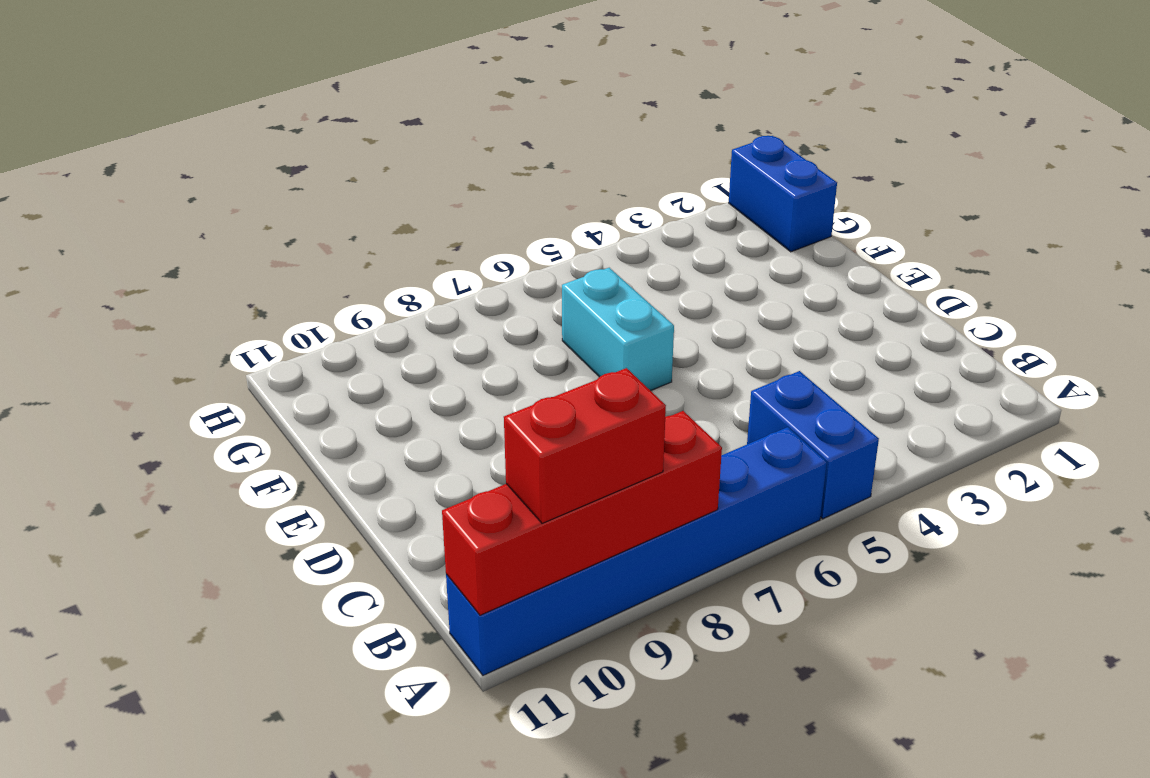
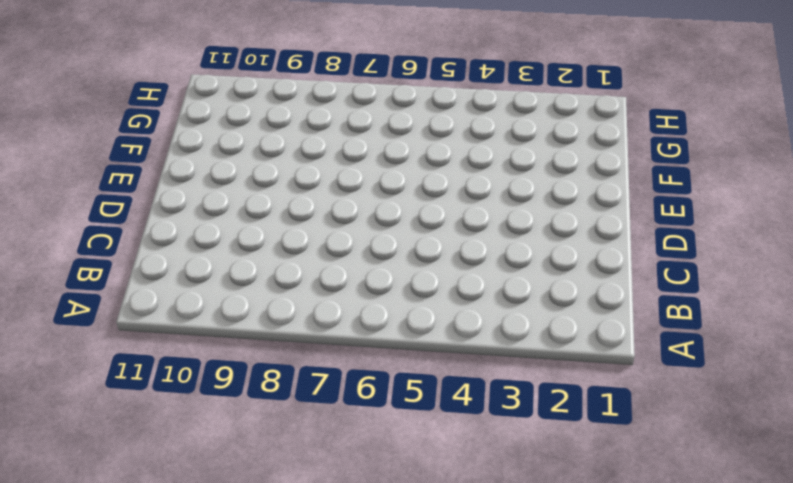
none -> blue brick A5:B5 level 1
none -> blue brick A6:A11 level 1

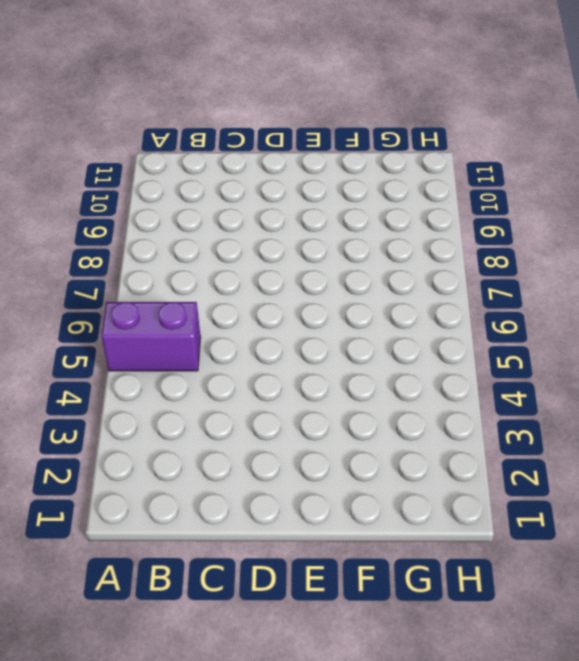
purple brick A5:B5 level 1 -> blue brick A5:B5 level 1
none -> blue brick A6:A11 level 1
none -> cyan brick E6:F6 level 1

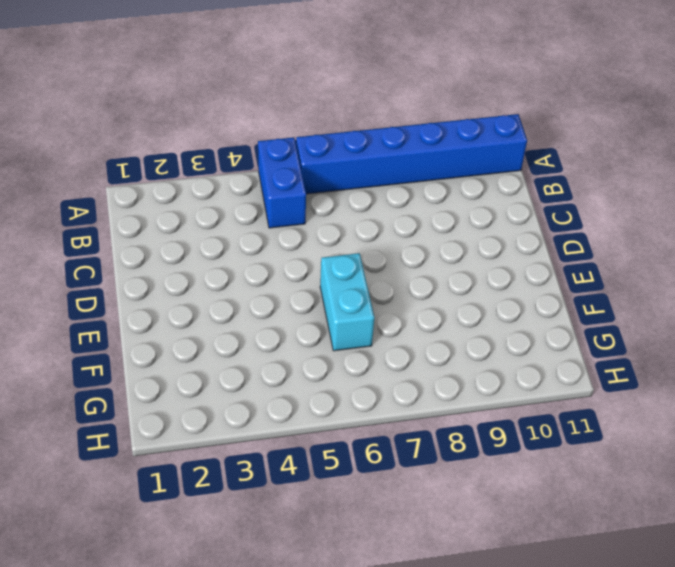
none -> blue brick G1:H1 level 1
none -> red brick A8:A11 level 2

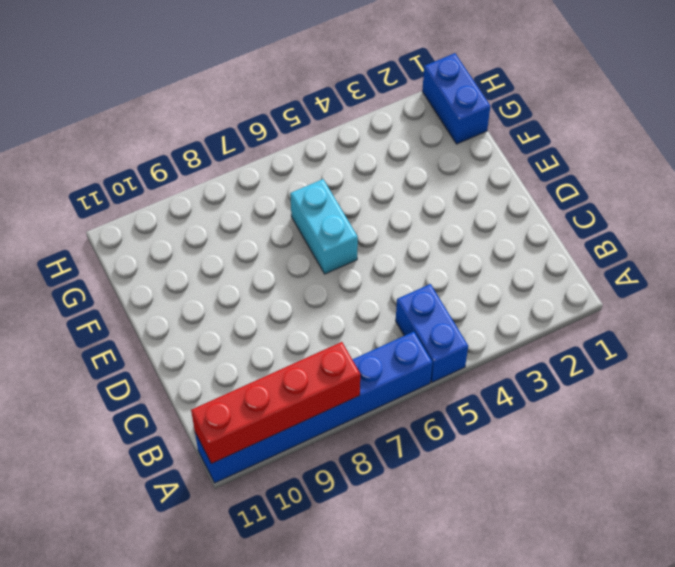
none -> red brick A9:A10 level 3

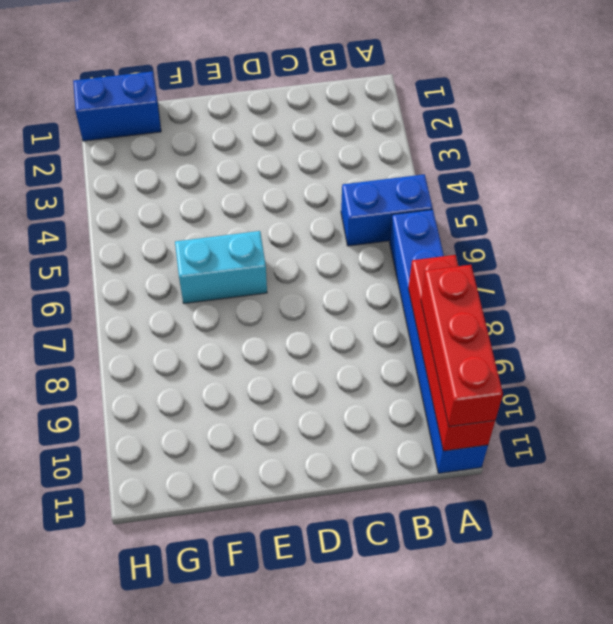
red brick A9:A11 level 3 -> red brick A9:A10 level 3

